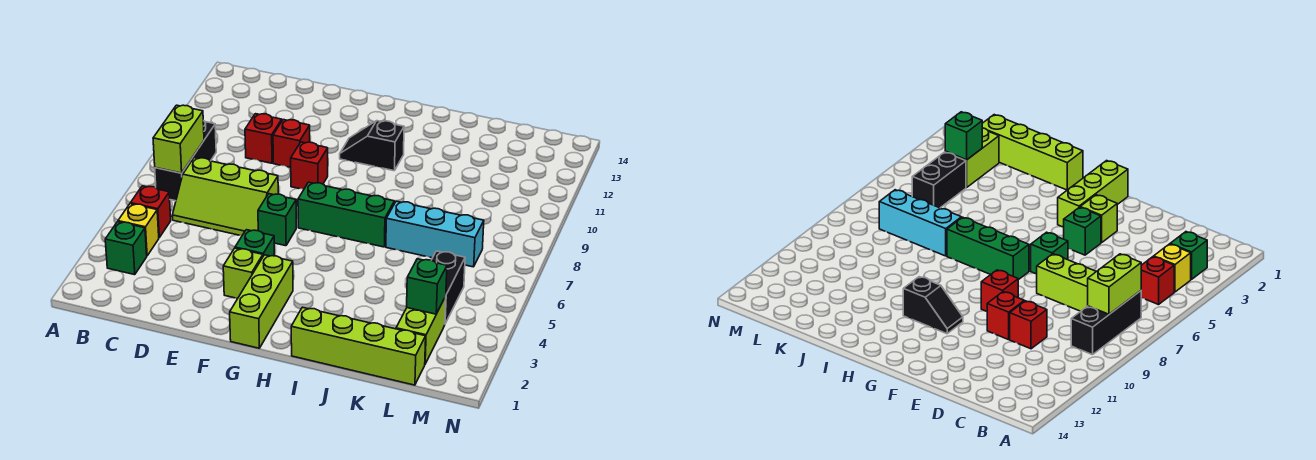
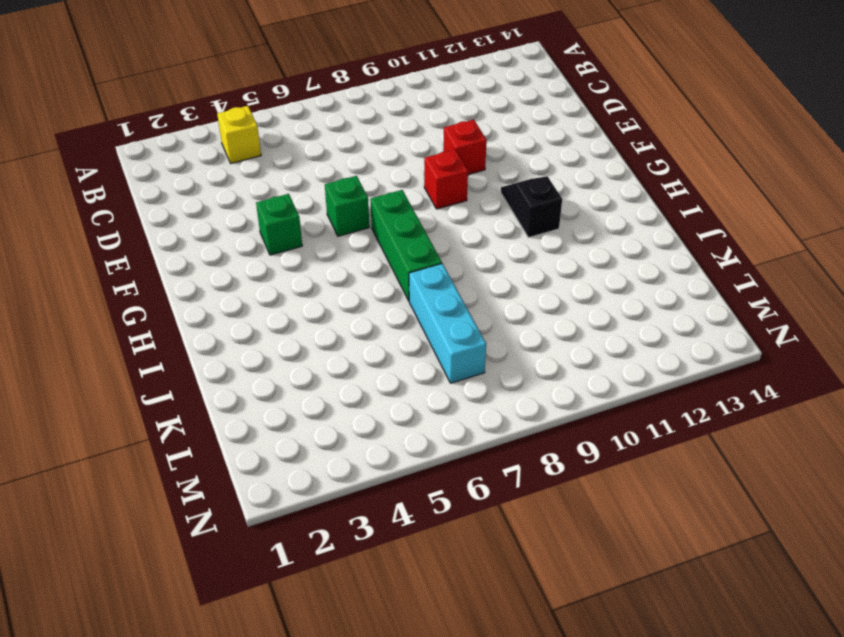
none -> green brick B3 level 1
none -> red brick B5 level 1
none -> black brick B7:B9 level 1

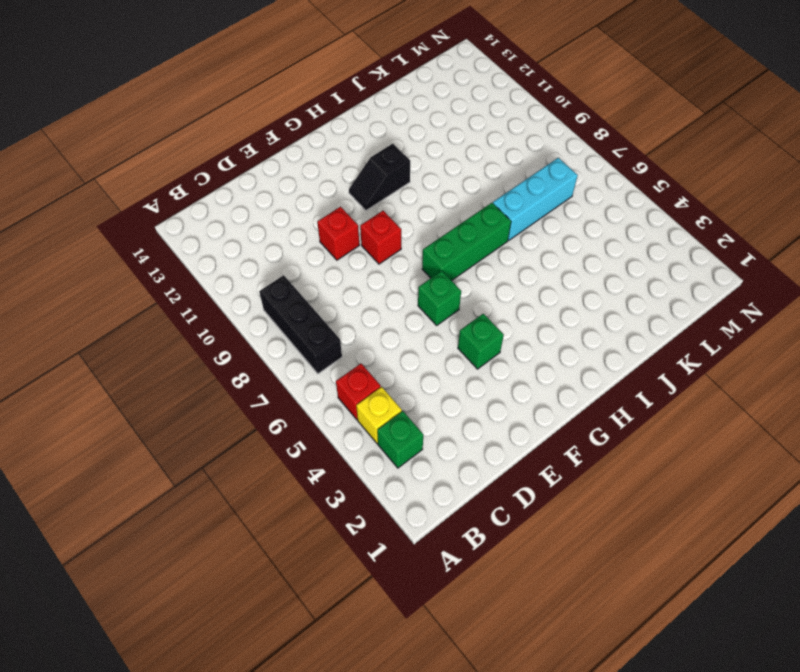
none -> lime slope C6:E7 level 1 top 7
none -> red brick D10 level 1
none -> lime brick F3 level 1

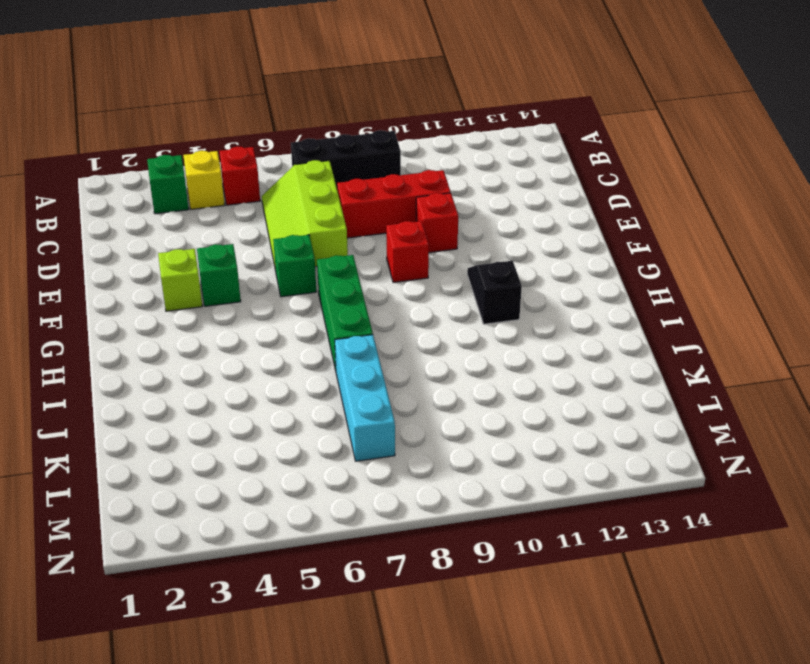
red brick D8:D10 level 1 -> red brick D10 level 1
none -> lime brick G1:G3 level 1
none -> lime brick I1:L1 level 1
none -> lime brick L2:L3 level 1

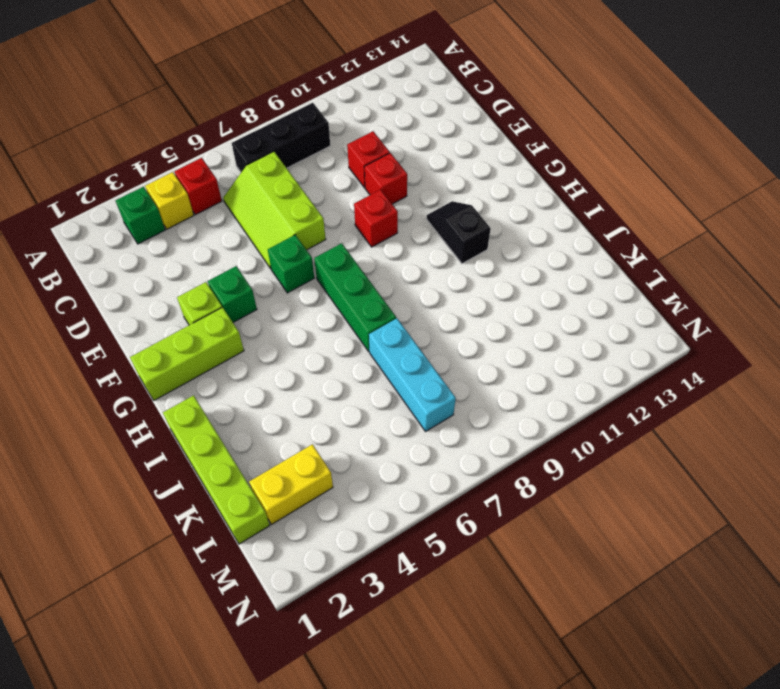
yellow brick L2:L3 level 1 -> lime brick L2:L3 level 1
none -> black brick L4:L5 level 1
none -> lime brick B7:B8 level 2
none -> green brick L3 level 2

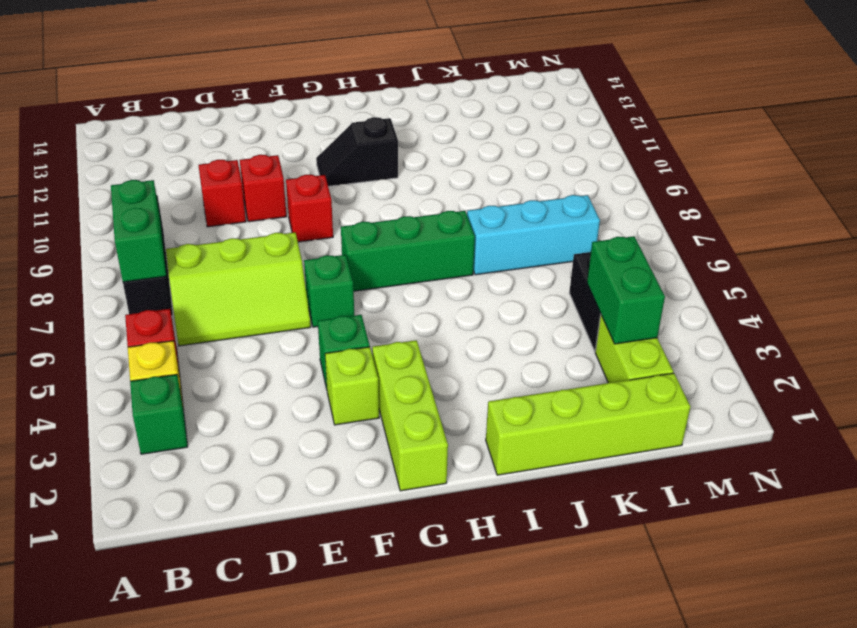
green brick B7:B8 level 2 -> lime brick B7:B8 level 2
green brick L3:L4 level 2 -> green brick L3 level 2

